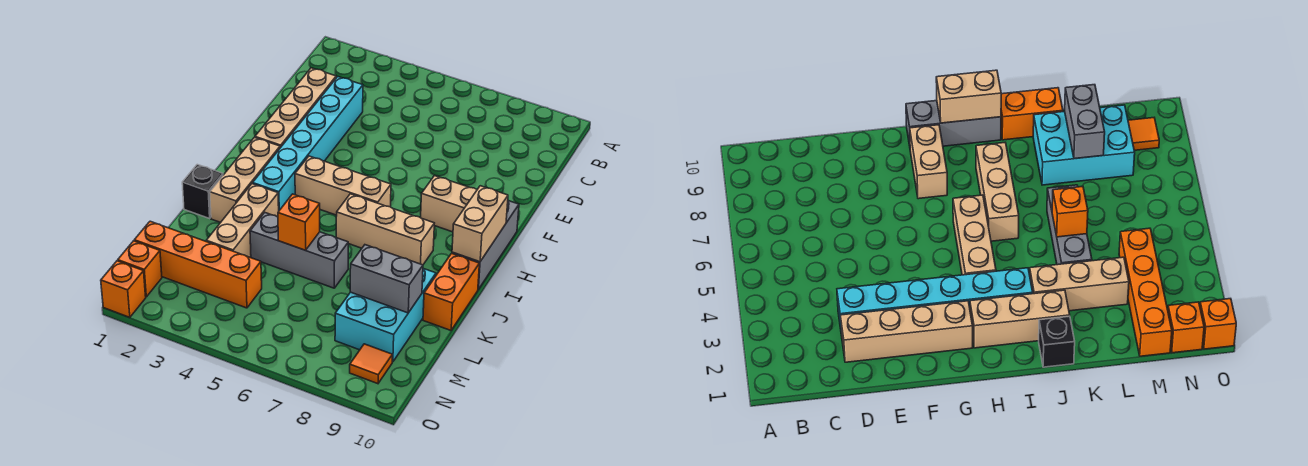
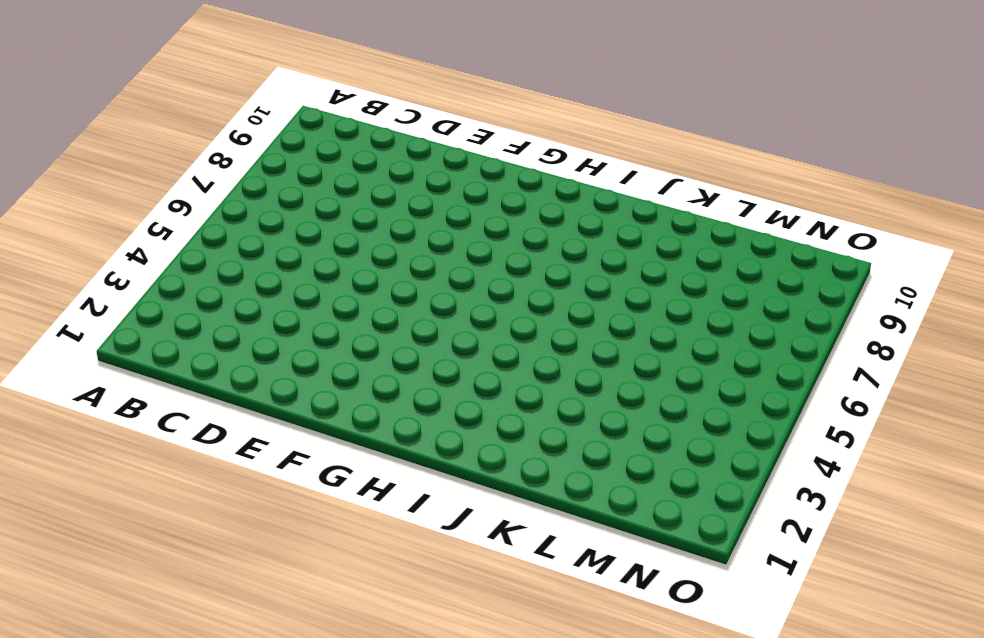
none -> tan brick D2:G2 level 1
none -> cyan brick D3:I3 level 1
none -> tan brick G8:G9 level 1

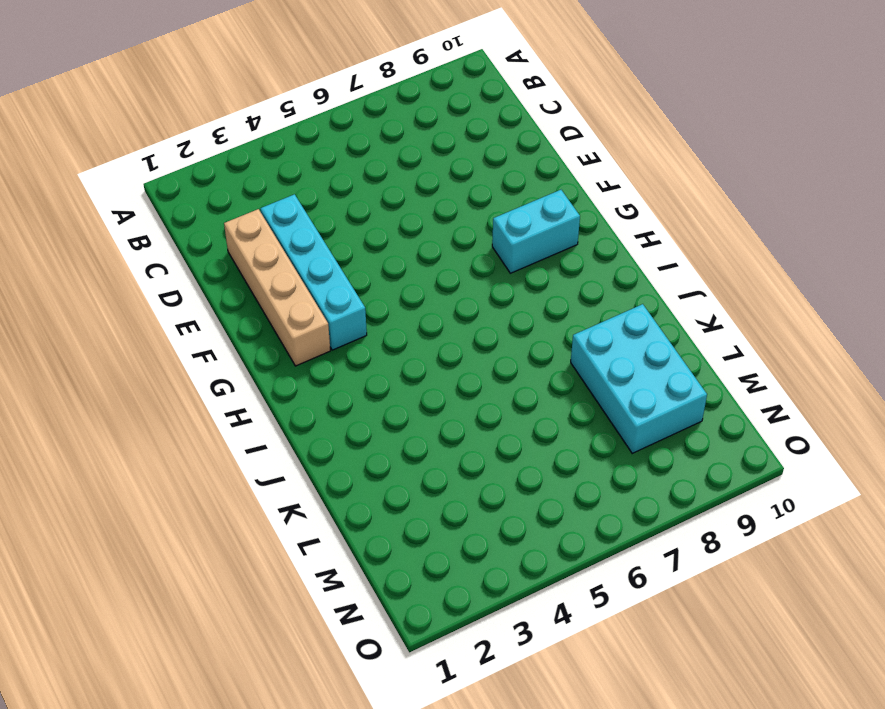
cyan brick D3:G3 level 1 -> cyan brick D3:I3 level 1
cyan brick G8:G9 level 1 -> tan brick G8:G9 level 1
none -> grey brick G10:I10 level 1
none -> tan brick H2:J2 level 1
none -> tan brick H4:H6 level 1

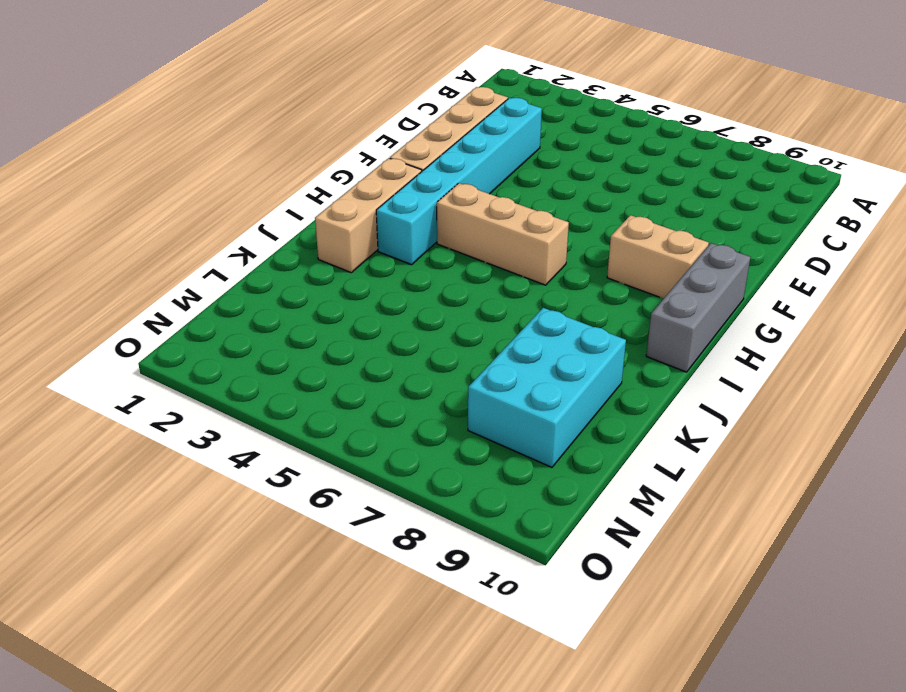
none -> tan brick I6:I8 level 1
none -> black brick J1 level 1
none -> tan brick J3:L3 level 1

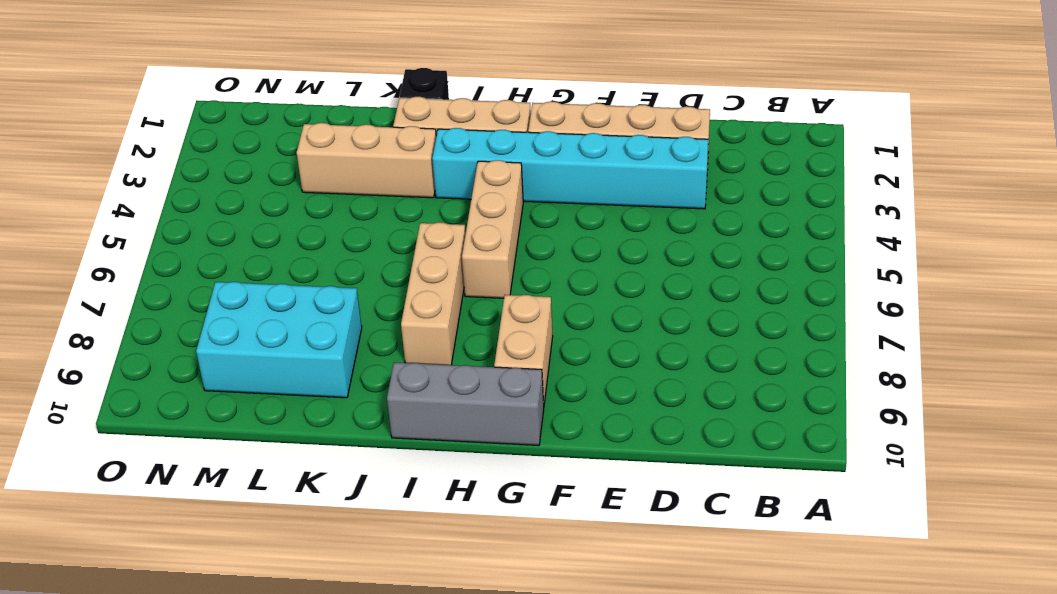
none -> orange brick J10:K10 level 1
none -> grey brick K4:K6 level 1
none -> orange brick M1:M4 level 1

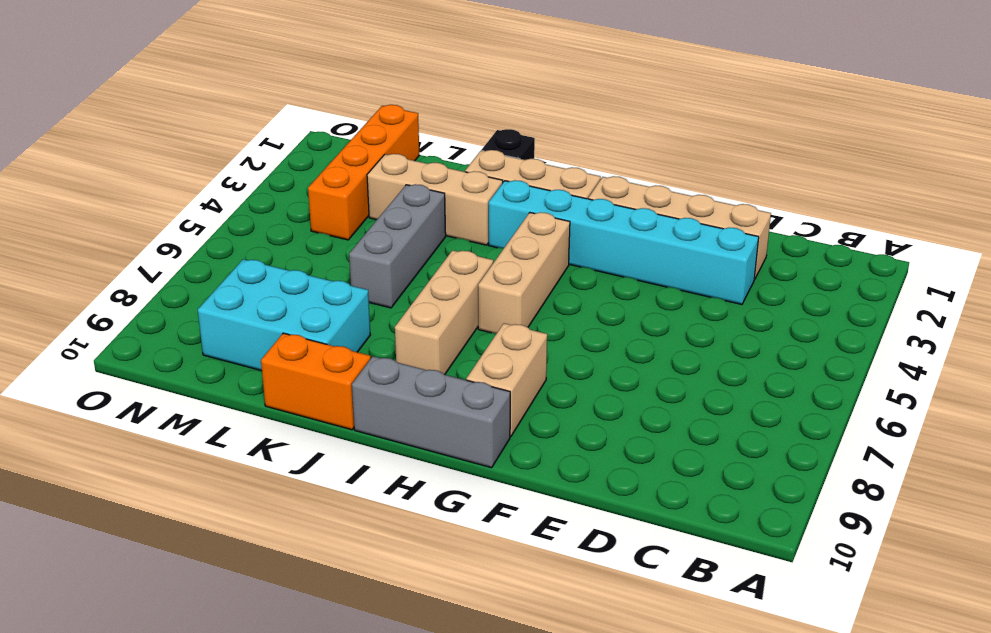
none -> orange brick N1 level 1
none -> orange tile N9 level 1
none -> orange brick O1 level 1

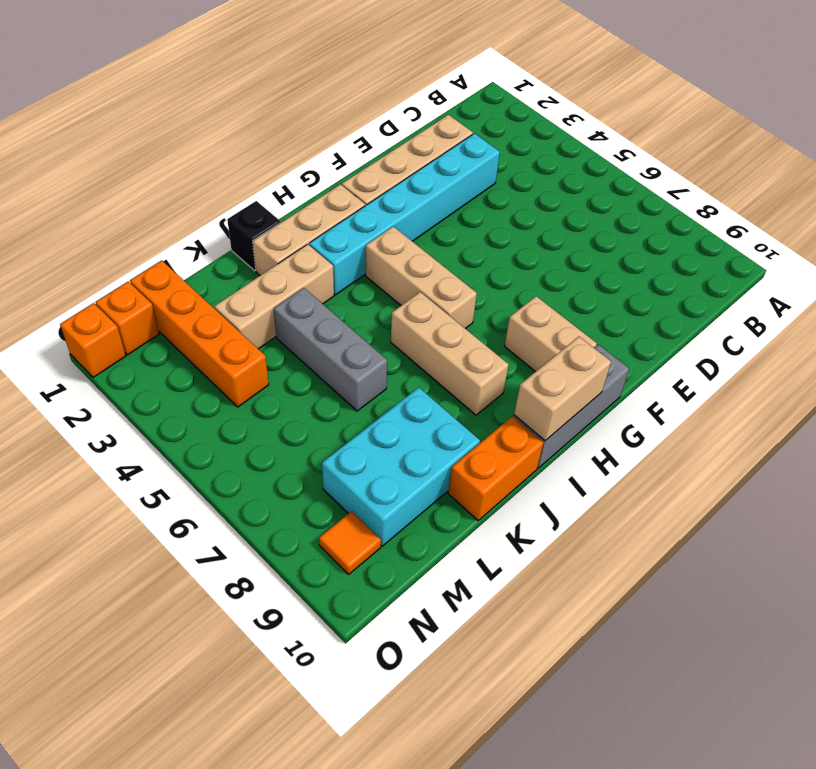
none -> orange brick K5 level 2
none -> grey brick L8:L9 level 2

